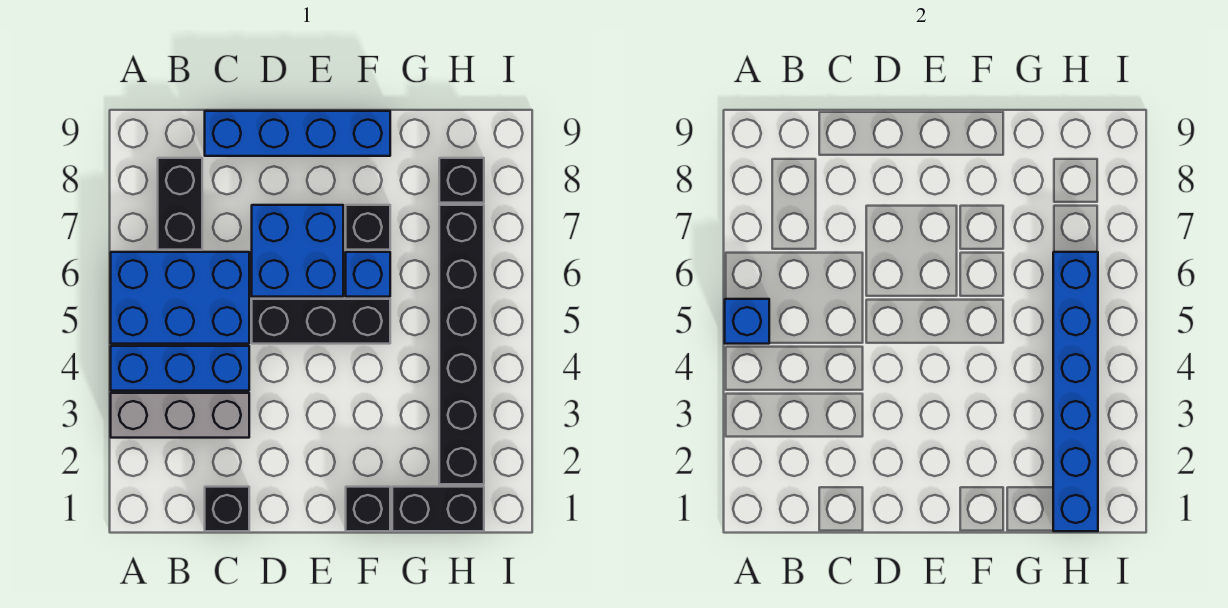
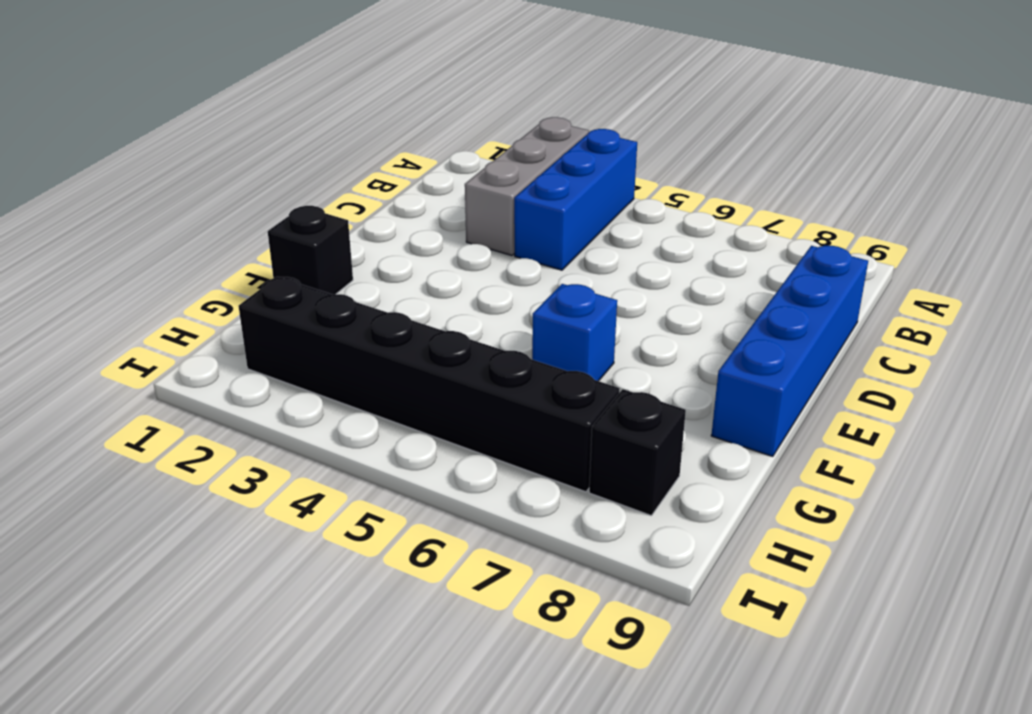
none -> blue brick A5:C6 level 1
none -> black brick B7:B8 level 1
none -> black brick C1 level 1

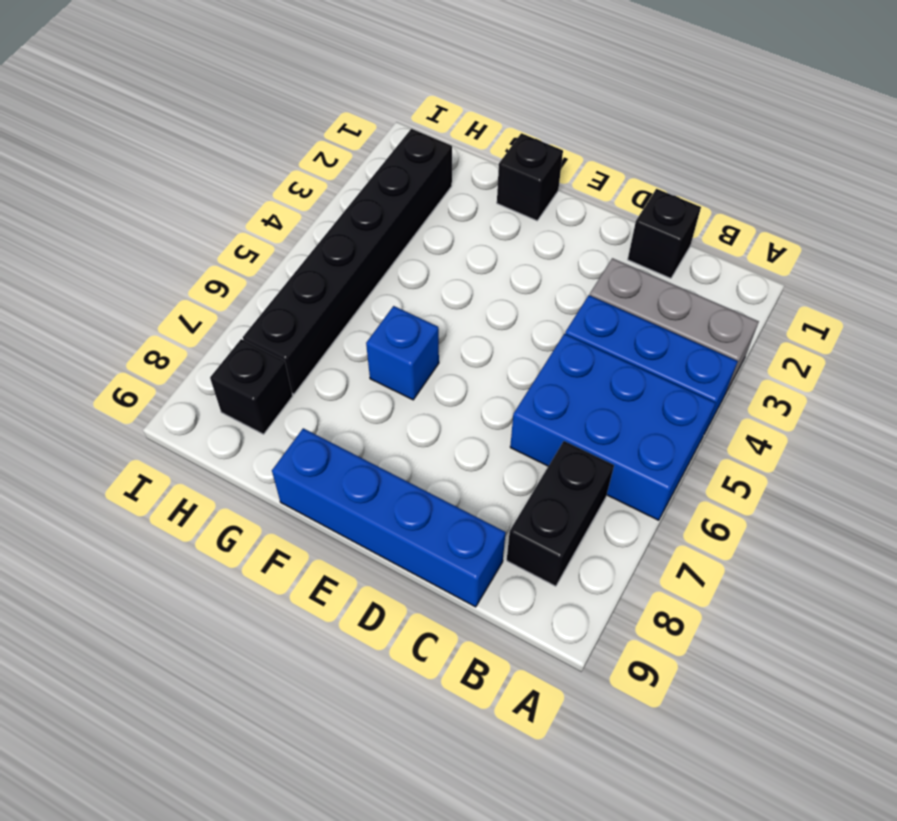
none -> black brick D5:F5 level 1
none -> blue brick D6:E7 level 1
none -> black brick F7 level 1

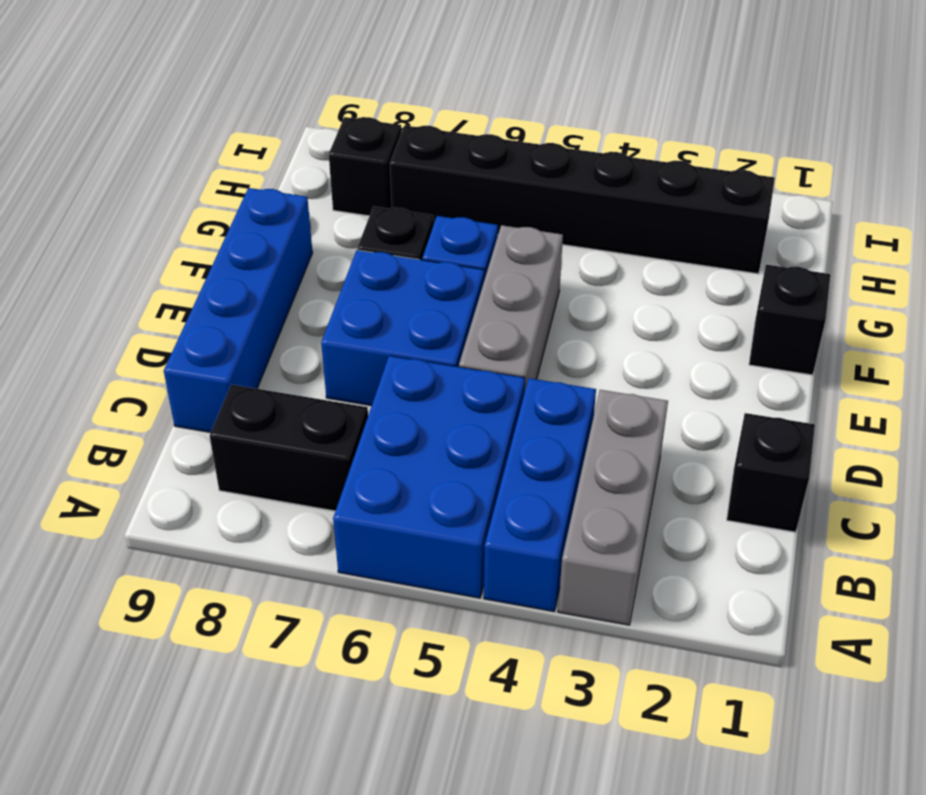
grey brick D5:F5 level 1 -> black brick D5:F5 level 1
none -> black brick G1:H1 level 1
none -> blue brick A5 level 2
none -> blue brick H1:H6 level 2

